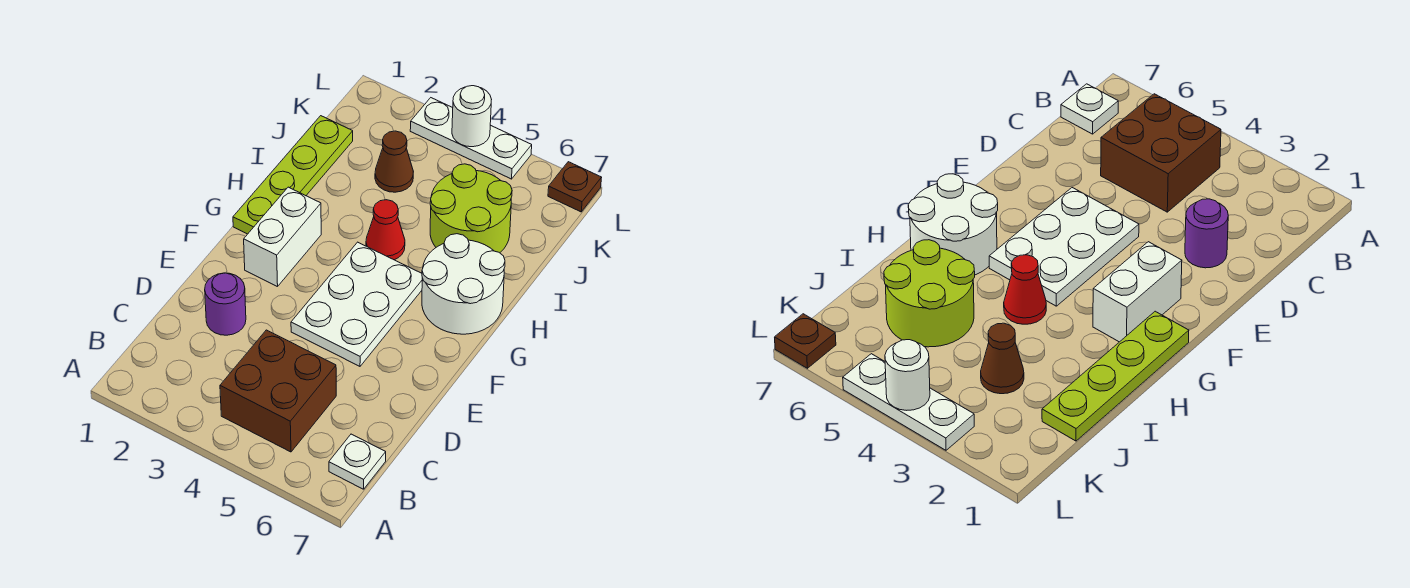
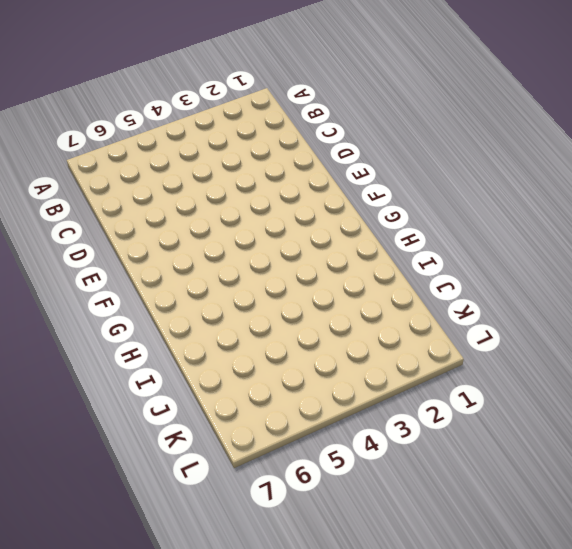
none -> brown brick B4:C5 level 1
none -> white plate B7 level 1
none -> purple round brick D2 level 1

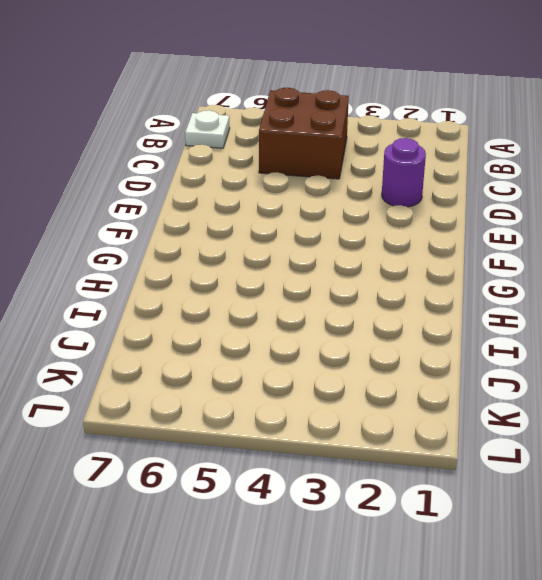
none -> white plate E4:G5 level 1
none -> white brick F2:G2 level 1
none -> lime plate G1:J1 level 1

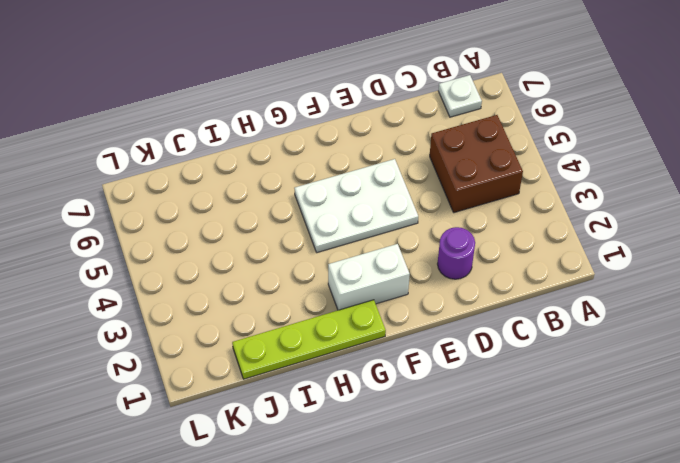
none -> white round brick G6:H7 level 1
none -> red cone H4 level 1
none -> lime round brick I5:J6 level 1

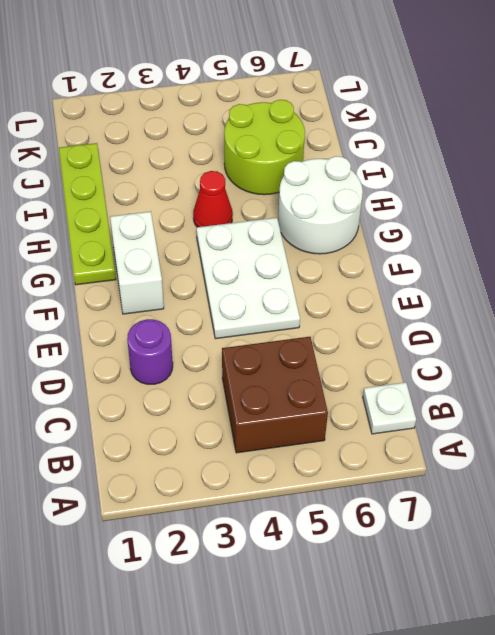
none -> brown cone J3 level 1
none -> white plate L3:L5 level 1
none -> brown plate L7 level 1

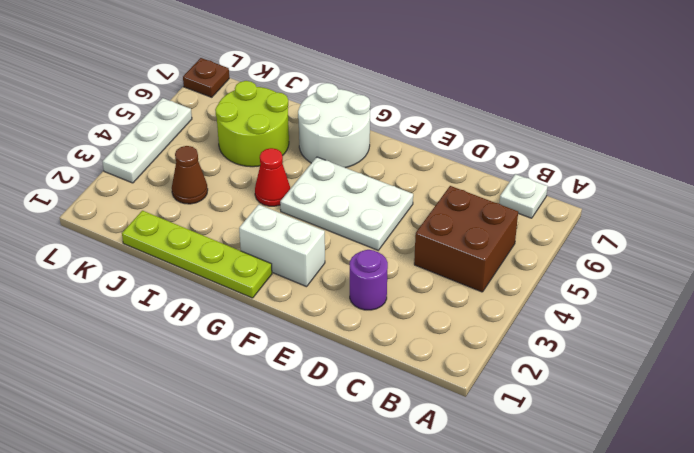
none -> white round brick L4 level 2

